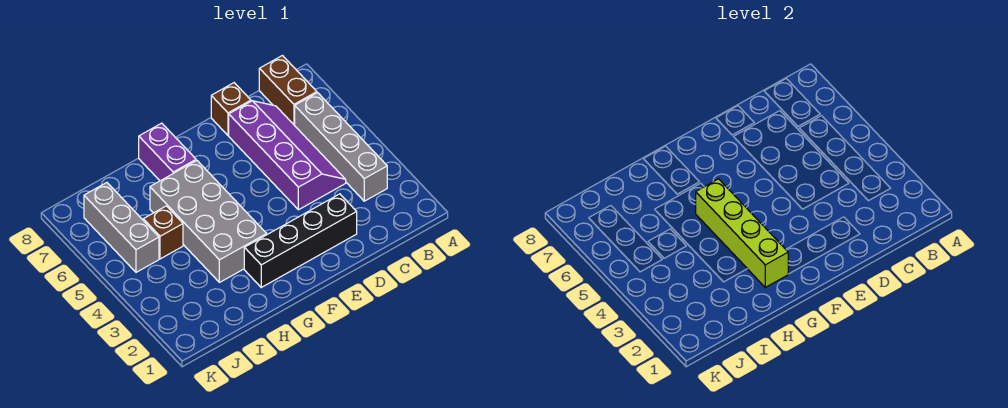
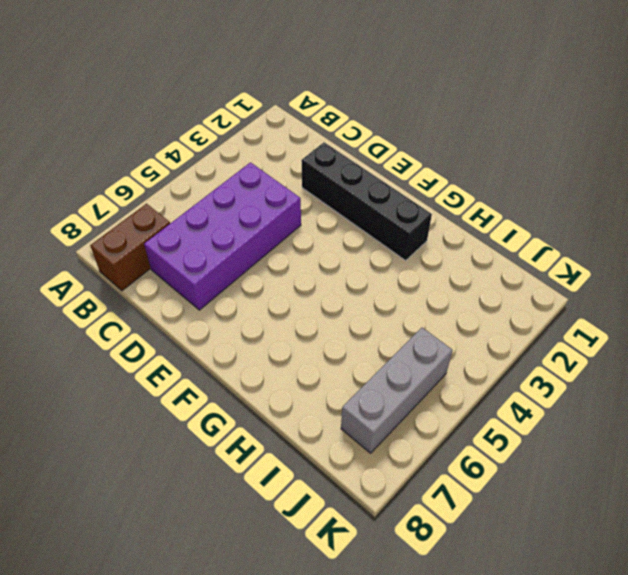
purple brick C4:D7 level 1 -> purple slope C4:D7 level 1 top D
none -> grey brick B3:B6 level 1
none -> brown brick D8 level 1

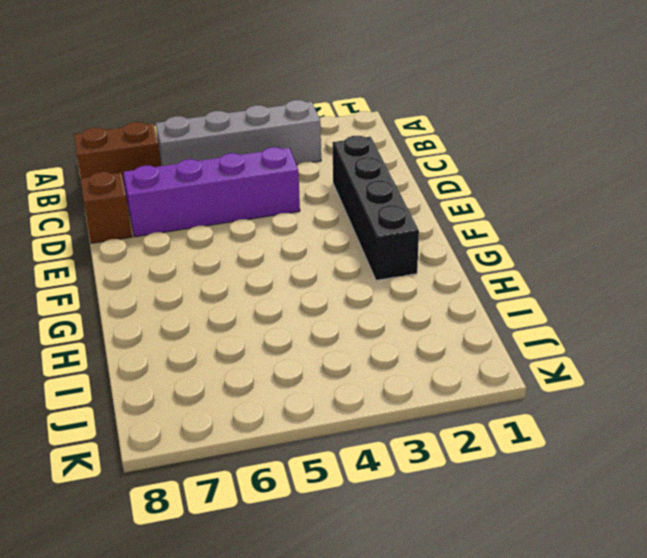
none -> grey brick G3:H6 level 1
none -> purple brick G7:G8 level 1

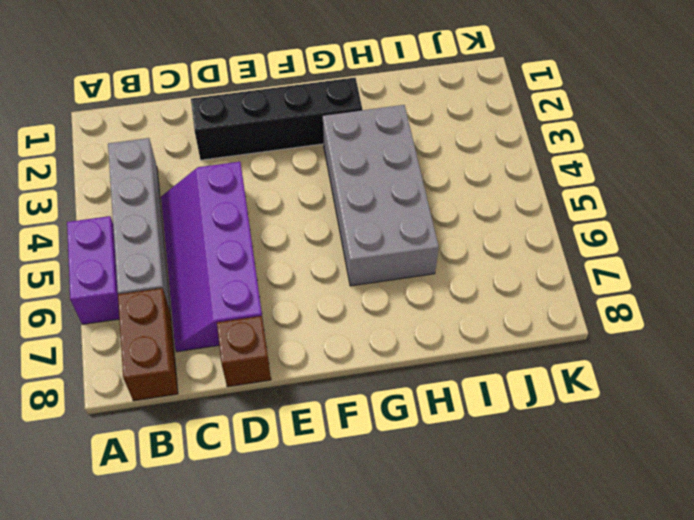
purple brick A5:A6 level 1 -> purple brick G7:G8 level 1
none -> brown brick I5 level 1
none -> grey brick J5:J7 level 1

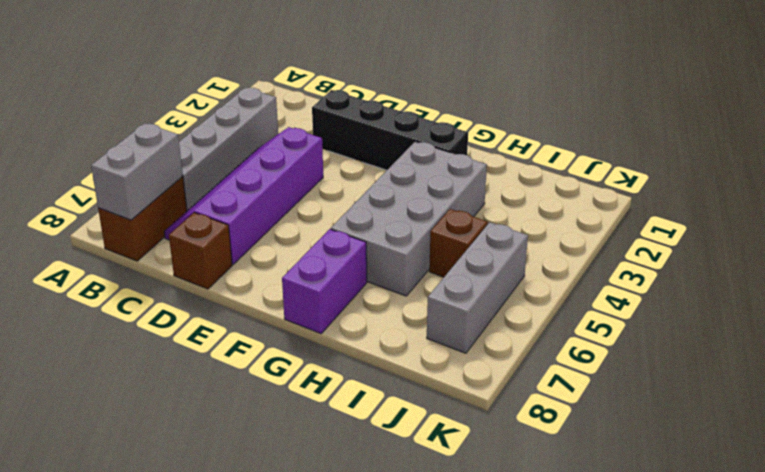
grey brick B7:B8 level 2 -> none
none -> lime brick G2:G5 level 2

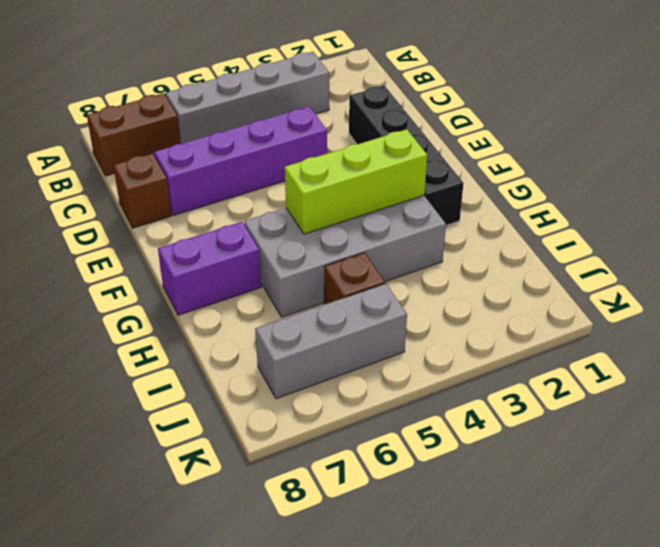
lime brick G3:G5 level 2 -> lime brick G2:G5 level 2

